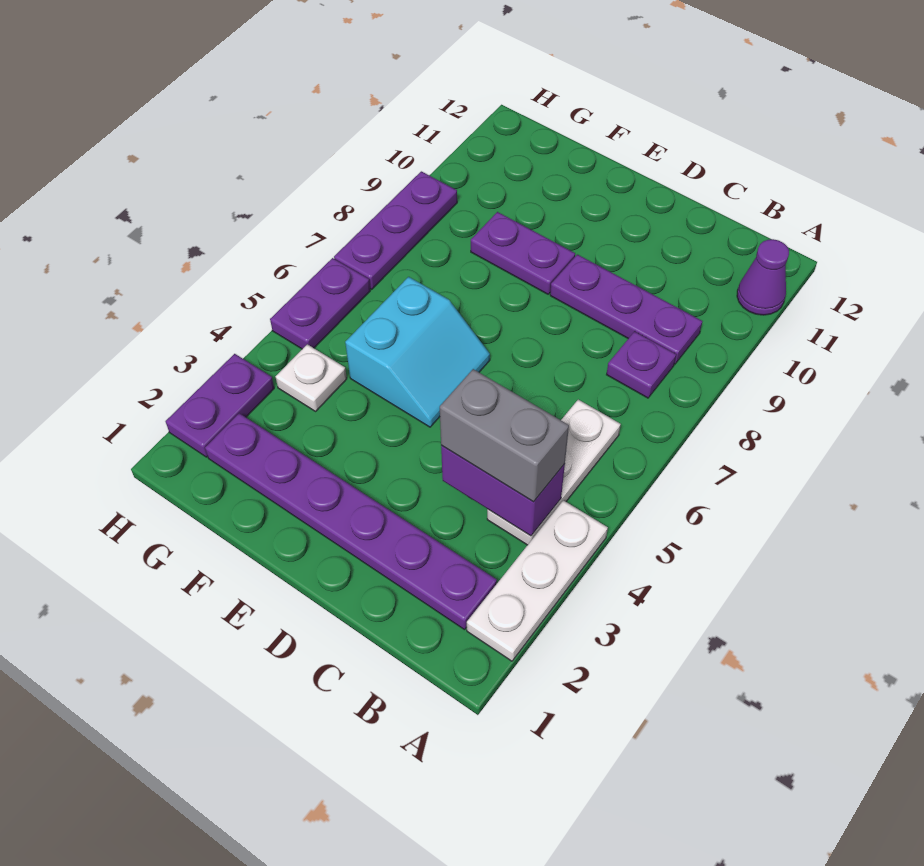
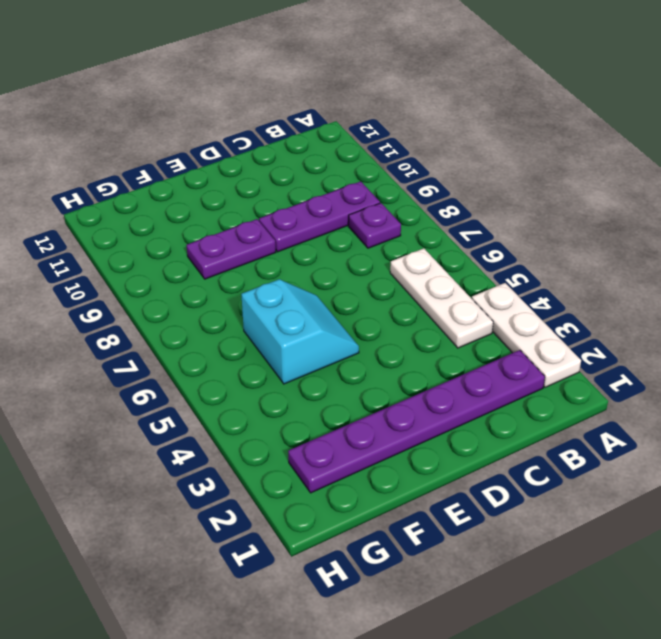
none -> purple cone A11 level 1
none -> white plate G4 level 1
none -> purple plate H2:H3 level 1

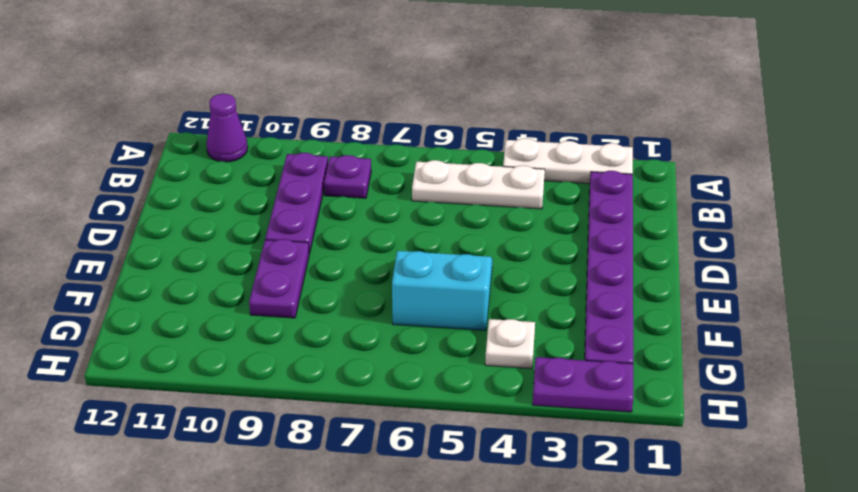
none -> purple plate H5:H6 level 1
none -> purple plate H7:H9 level 1
none -> purple brick B4:C4 level 2

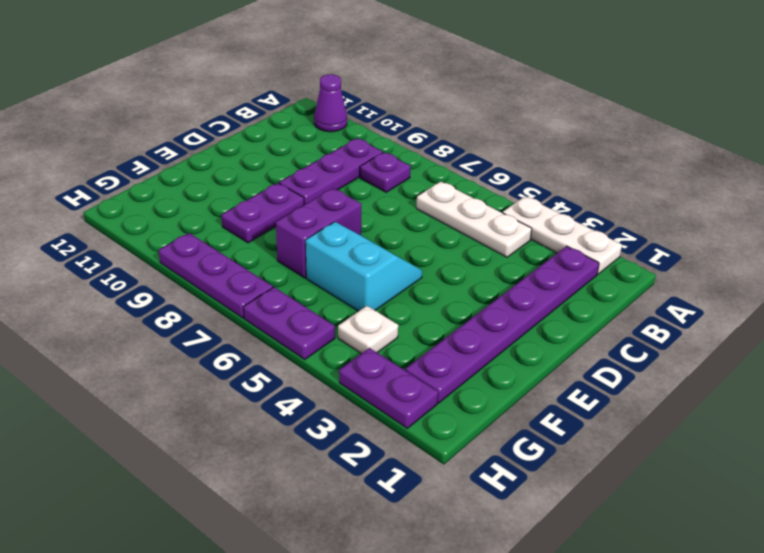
purple brick E7:F7 level 1 -> purple brick B4:C4 level 2
none -> grey brick B4:C4 level 3

